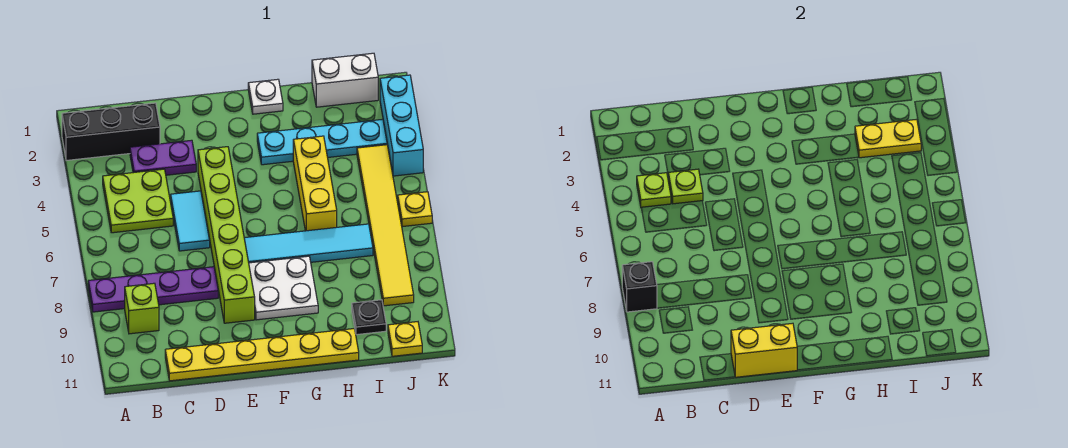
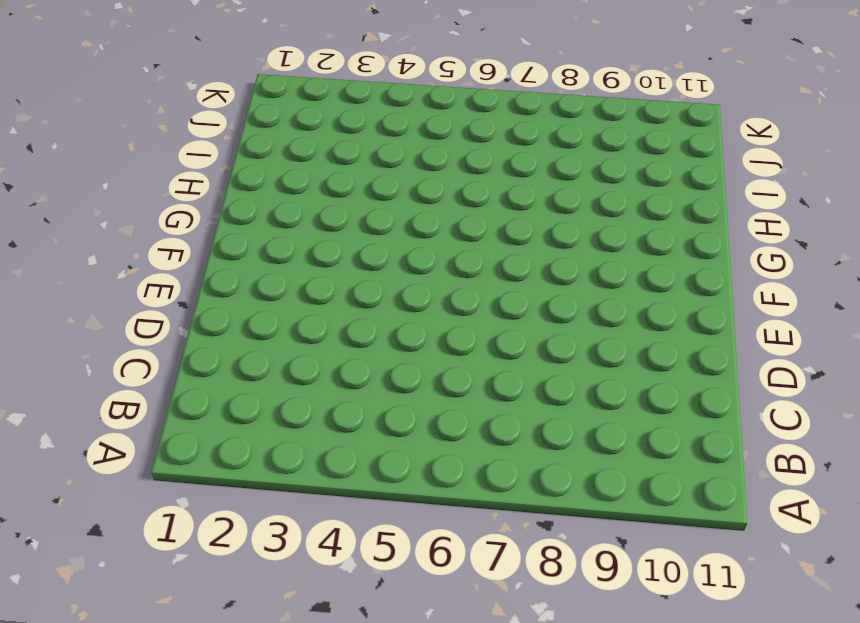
none -> black brick A2:C2 level 1
none -> purple plate A8:D8 level 1
none -> lime plate B4:C5 level 1

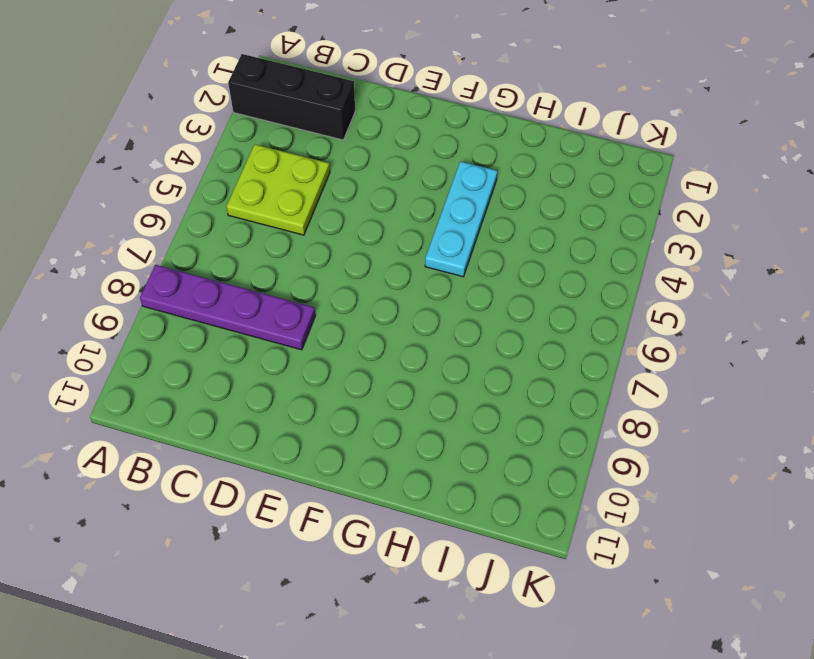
cyan plate G3:G5 level 1 -> cyan plate G3:J3 level 1
none -> lime brick B9 level 1
none -> purple plate C3:D3 level 1
none -> yellow plate C11:H11 level 1

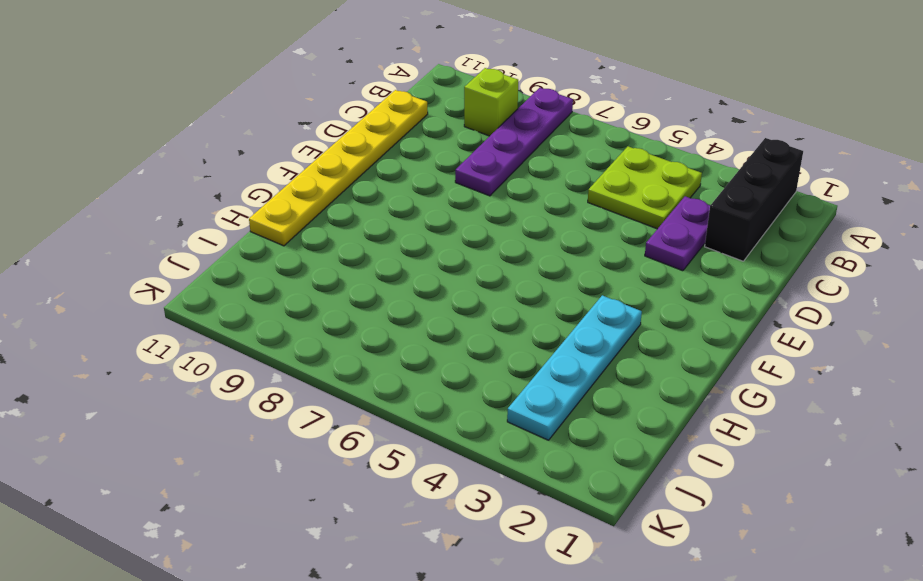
none -> cyan tile D5:D6 level 1
none -> lime brick E4:E9 level 1
none -> cyan tile F7:I7 level 1

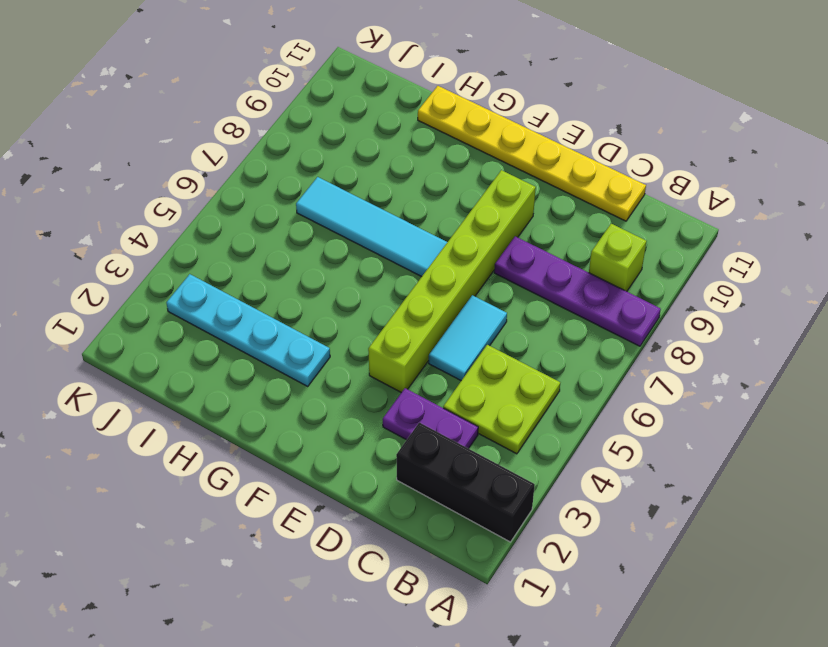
none -> white plate F8:G9 level 1
none -> white plate G1 level 1
none -> yellow brick H4:H6 level 1

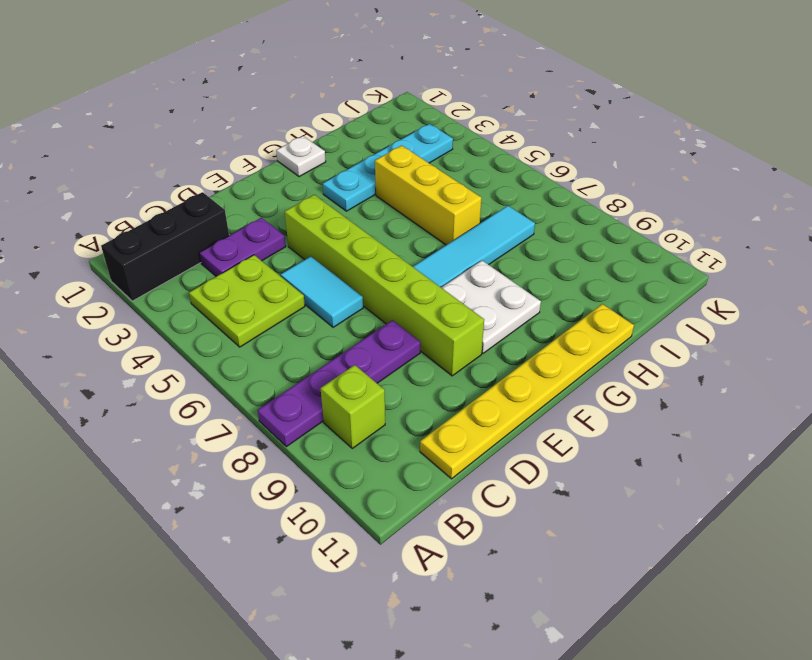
none -> white brick I1:J1 level 1
none -> black plate I10 level 1
none -> yellow tile J4:J9 level 1

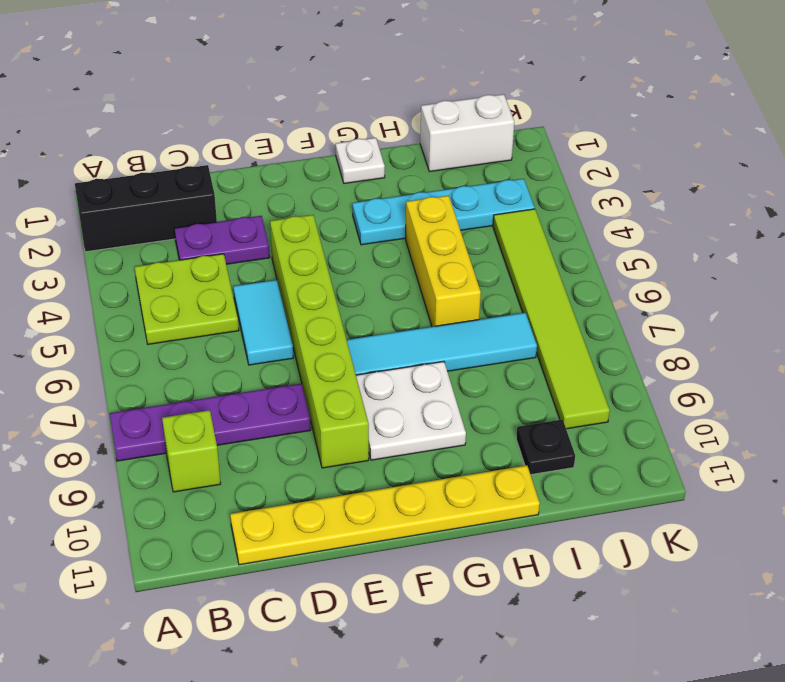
lime tile J4:J9 level 1 -> yellow tile J4:J9 level 1
none -> yellow plate J11 level 1
none -> cyan brick K2:K4 level 1
none -> yellow plate K6 level 1

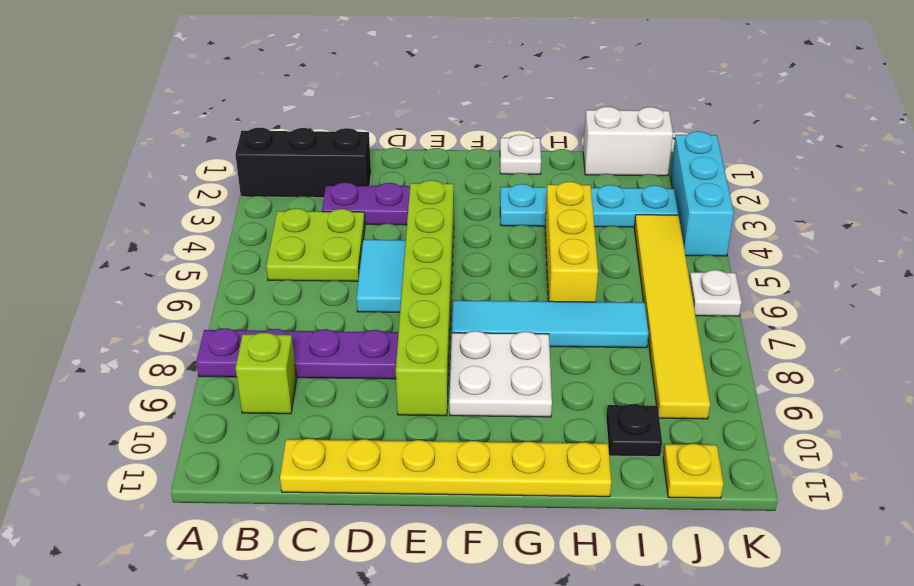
white plate K6 level 1 -> yellow plate K6 level 1
none -> black brick A8 level 2
none -> lime plate B4 level 2
none -> lime plate C4 level 2

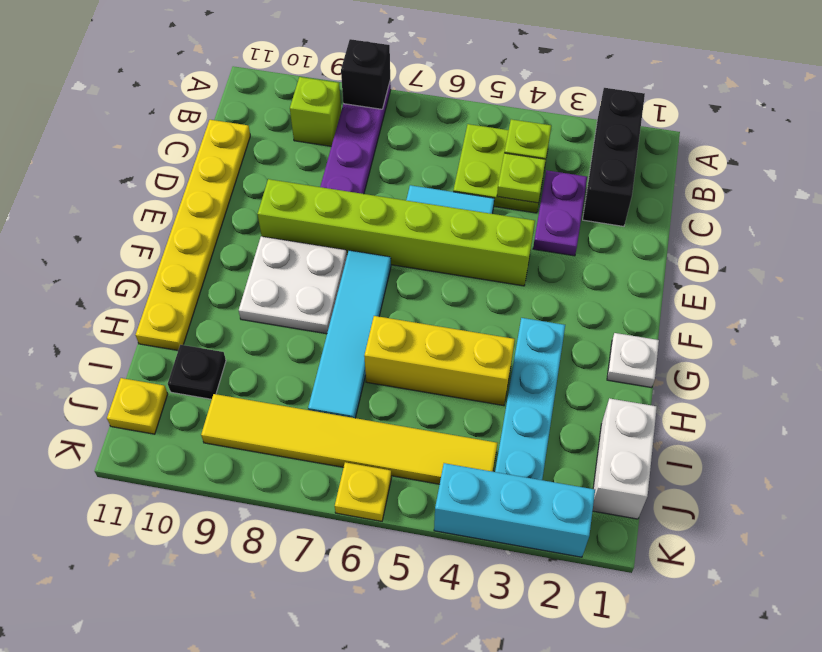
none -> yellow brick D11:E11 level 2
none -> yellow plate I3:J3 level 2

